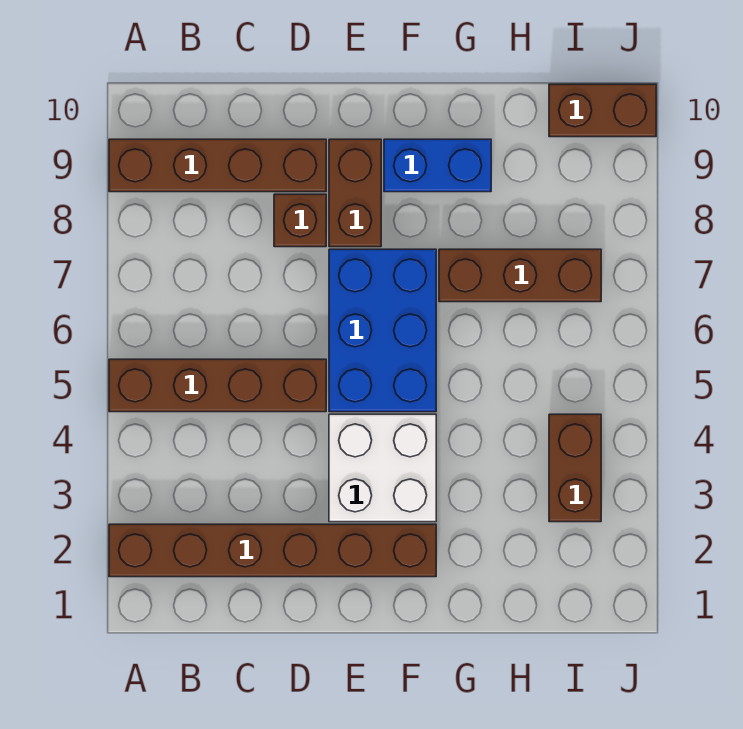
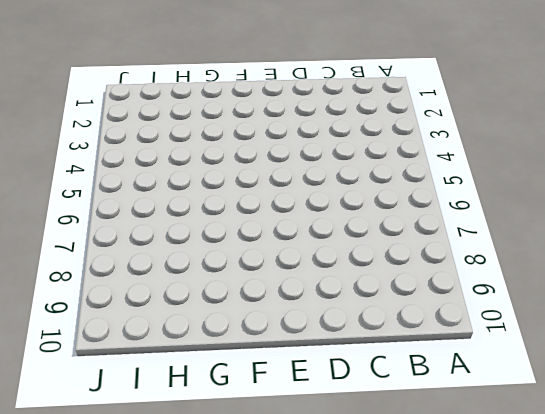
none -> brown brick A2:F2 level 1
none -> brown brick A5:D5 level 1

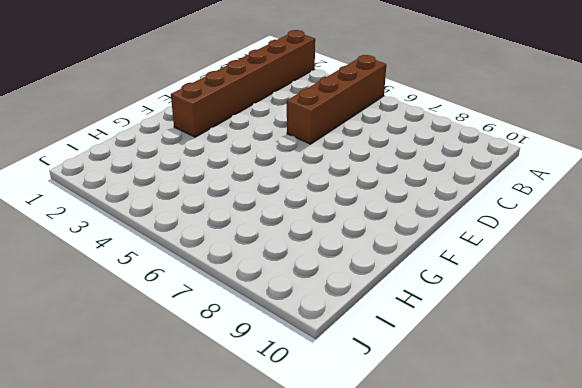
none -> brown brick A9:D9 level 1
none -> brown brick D8 level 1

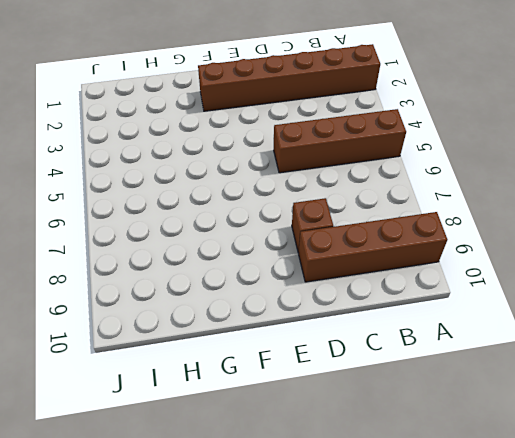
none -> white brick E3:F4 level 1
none -> blue brick E5:F7 level 1

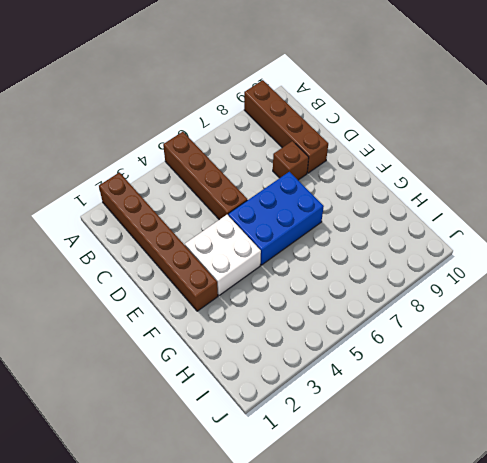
none -> brown brick E8:E9 level 1
none -> blue brick F9:G9 level 1

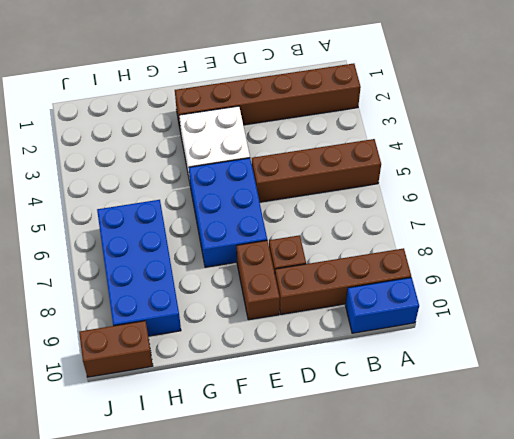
blue brick A10:B10 level 1 -> blue brick F9:G9 level 1
blue brick H6:I9 level 1 -> brown brick G7:I7 level 1
none -> brown brick I3:I4 level 1

